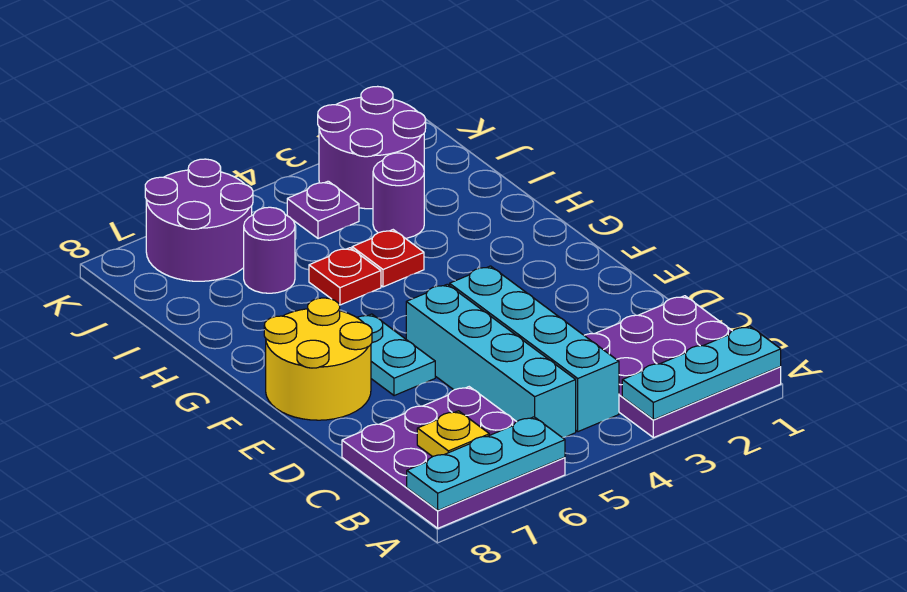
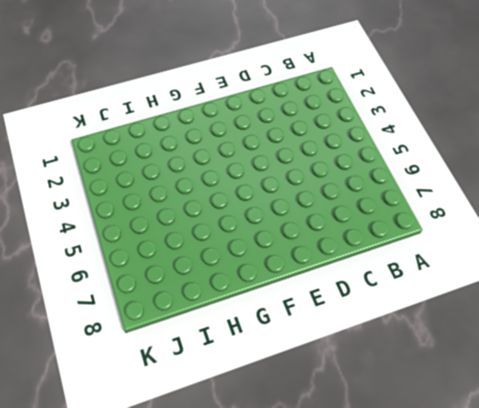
none -> purple plate A1:C3 level 1
none -> purple plate A6:C8 level 1
none -> cyan brick B4:E4 level 1

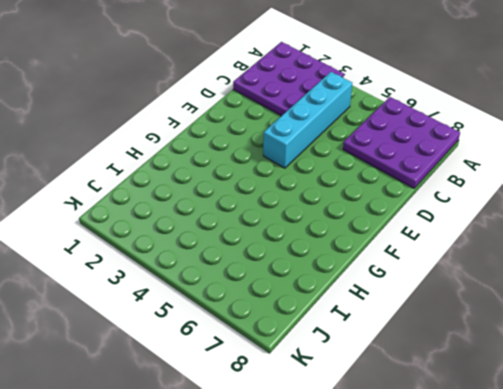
none -> cyan brick B5:E5 level 1
none -> cyan plate E6:F6 level 1
none -> yellow round brick E7:F8 level 1

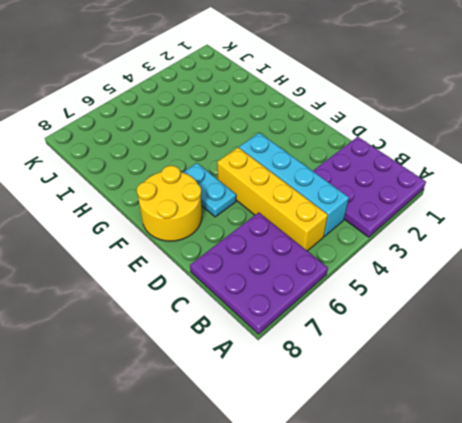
yellow brick B5:E5 level 1 -> cyan brick B5:E5 level 1
none -> red plate H4 level 1
none -> red plate H5 level 1
none -> purple round brick I3 level 1

